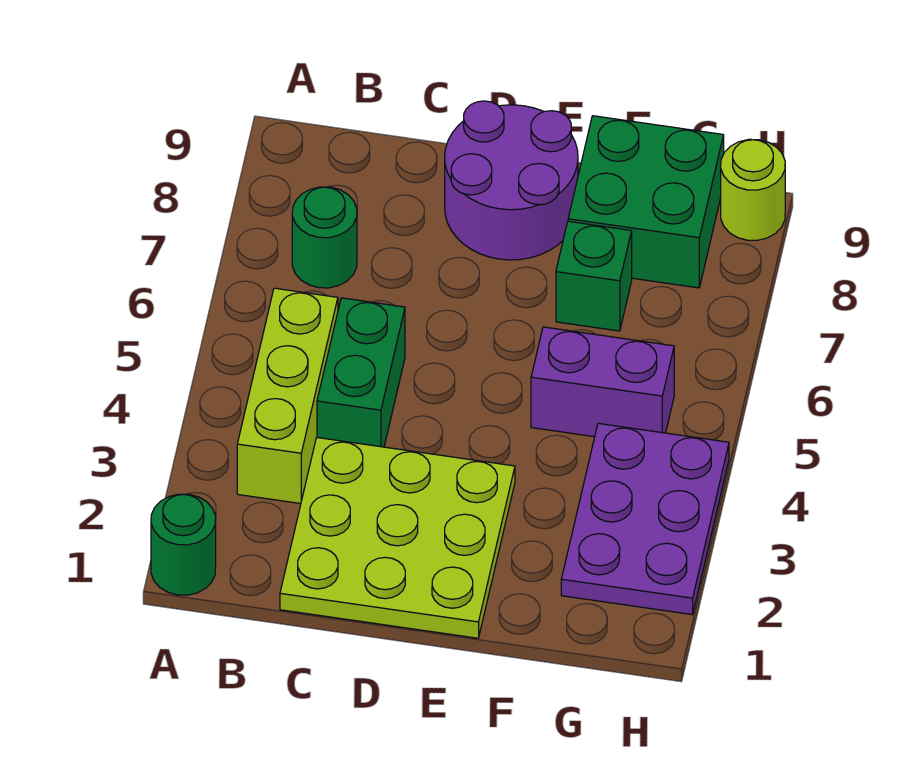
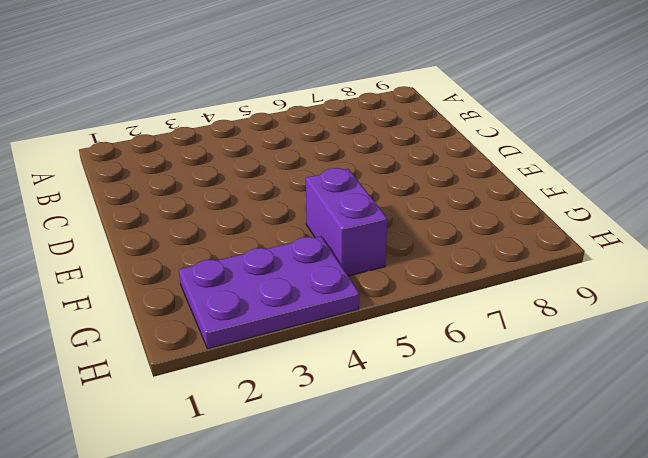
none -> green round brick A1 level 1
none -> lime brick B3:B5 level 1

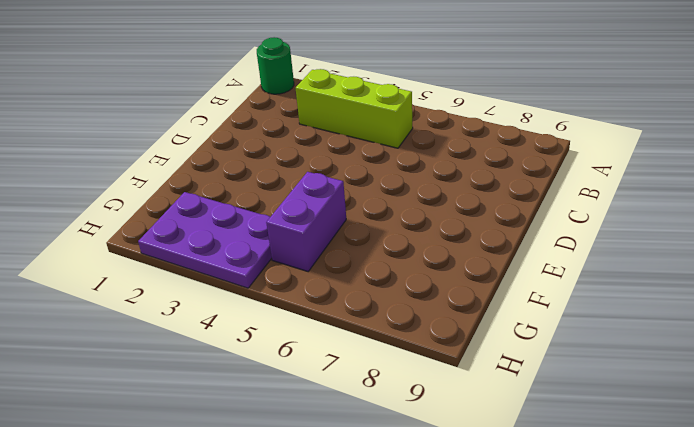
none -> green round brick B7 level 1
none -> lime plate C1:E3 level 1

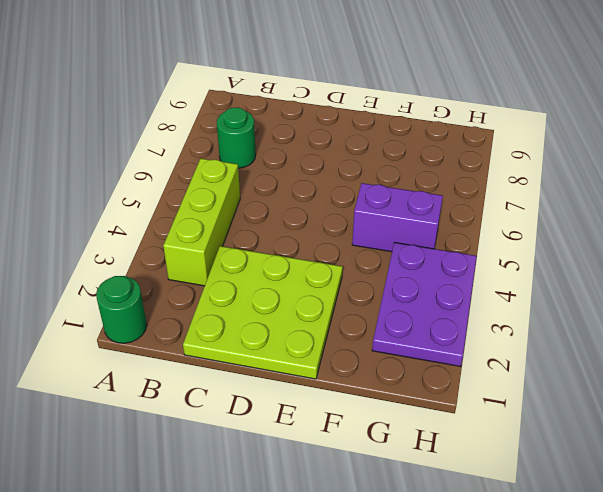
none -> green brick C4:C5 level 1
none -> purple round brick D8:E9 level 1

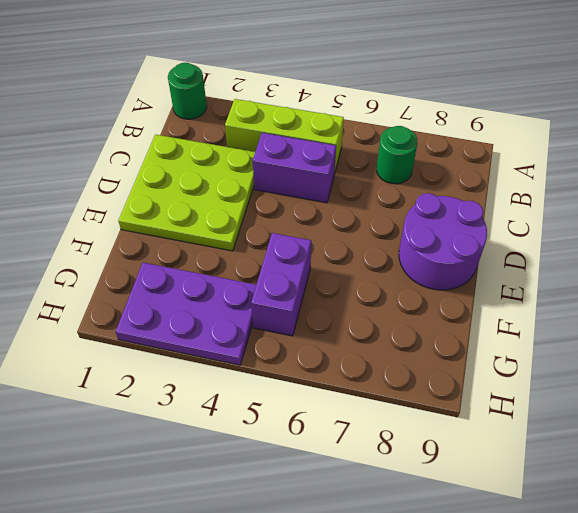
purple brick C4:C5 level 1 -> green brick C4:C5 level 1
none -> green brick F7 level 1
none -> green brick F8:G9 level 1

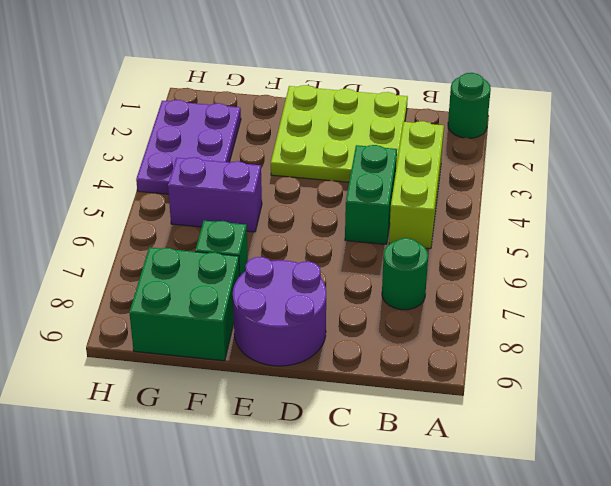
none -> lime round brick H9 level 1

